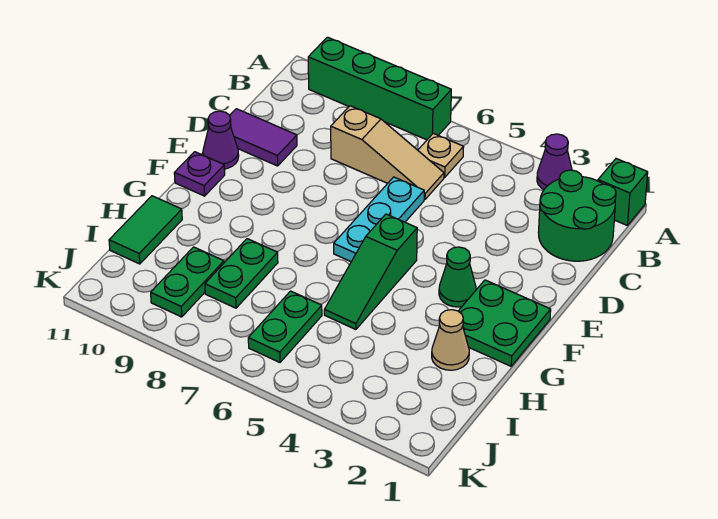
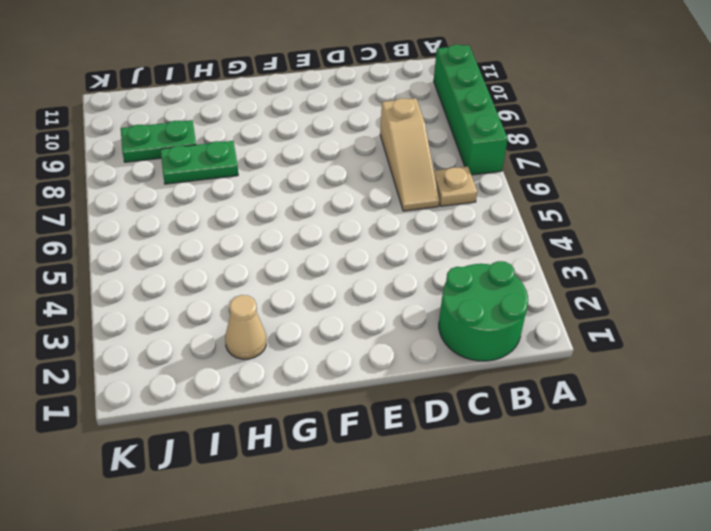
none -> green brick A1 level 1
none -> purple cone A3 level 1
none -> cyan plate D6:F6 level 1

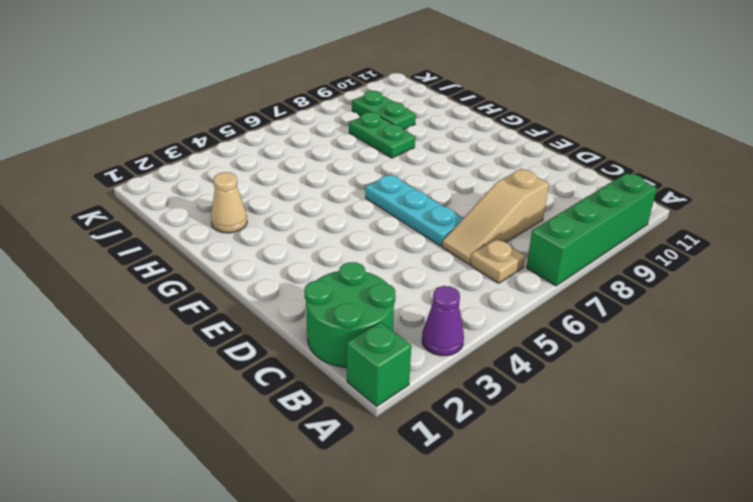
none -> purple tile D10:D11 level 1
none -> purple cone E11 level 1
none -> green plate F1:G2 level 1

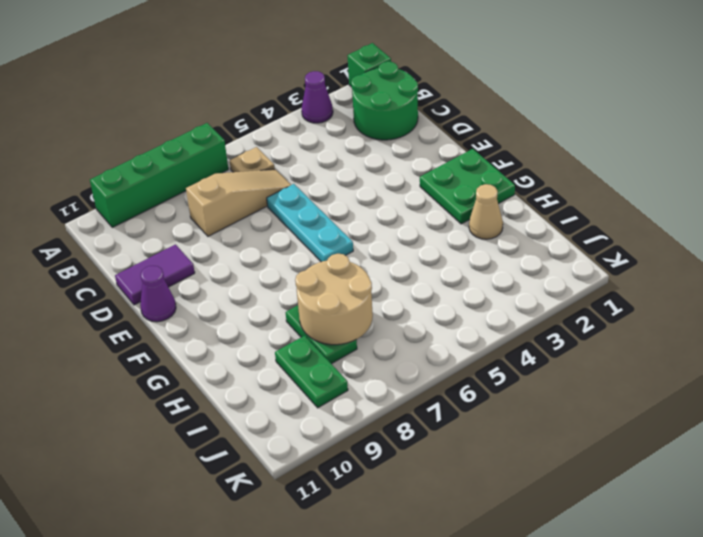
tan round brick H7:I8 level 2 -> none
none -> green cone F3 level 1
none -> green slope F5:H5 level 1 top F
none -> purple plate F11 level 1

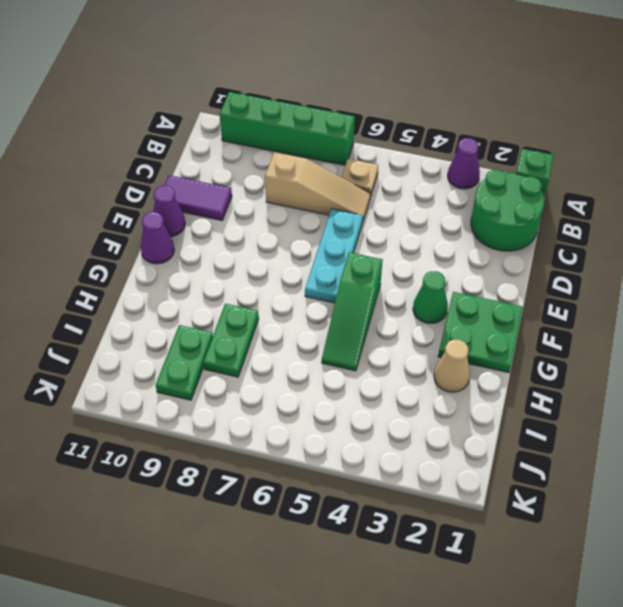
purple cone F11 level 1 -> purple plate F11 level 1
none -> green tile H11:I11 level 1
none -> green plate I6:J6 level 1

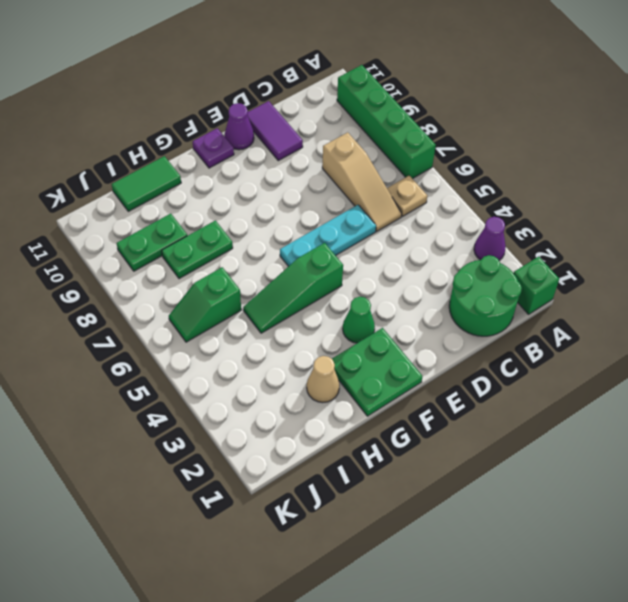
green slope I6:J6 level 1 top I -> green plate I6:J6 level 1

